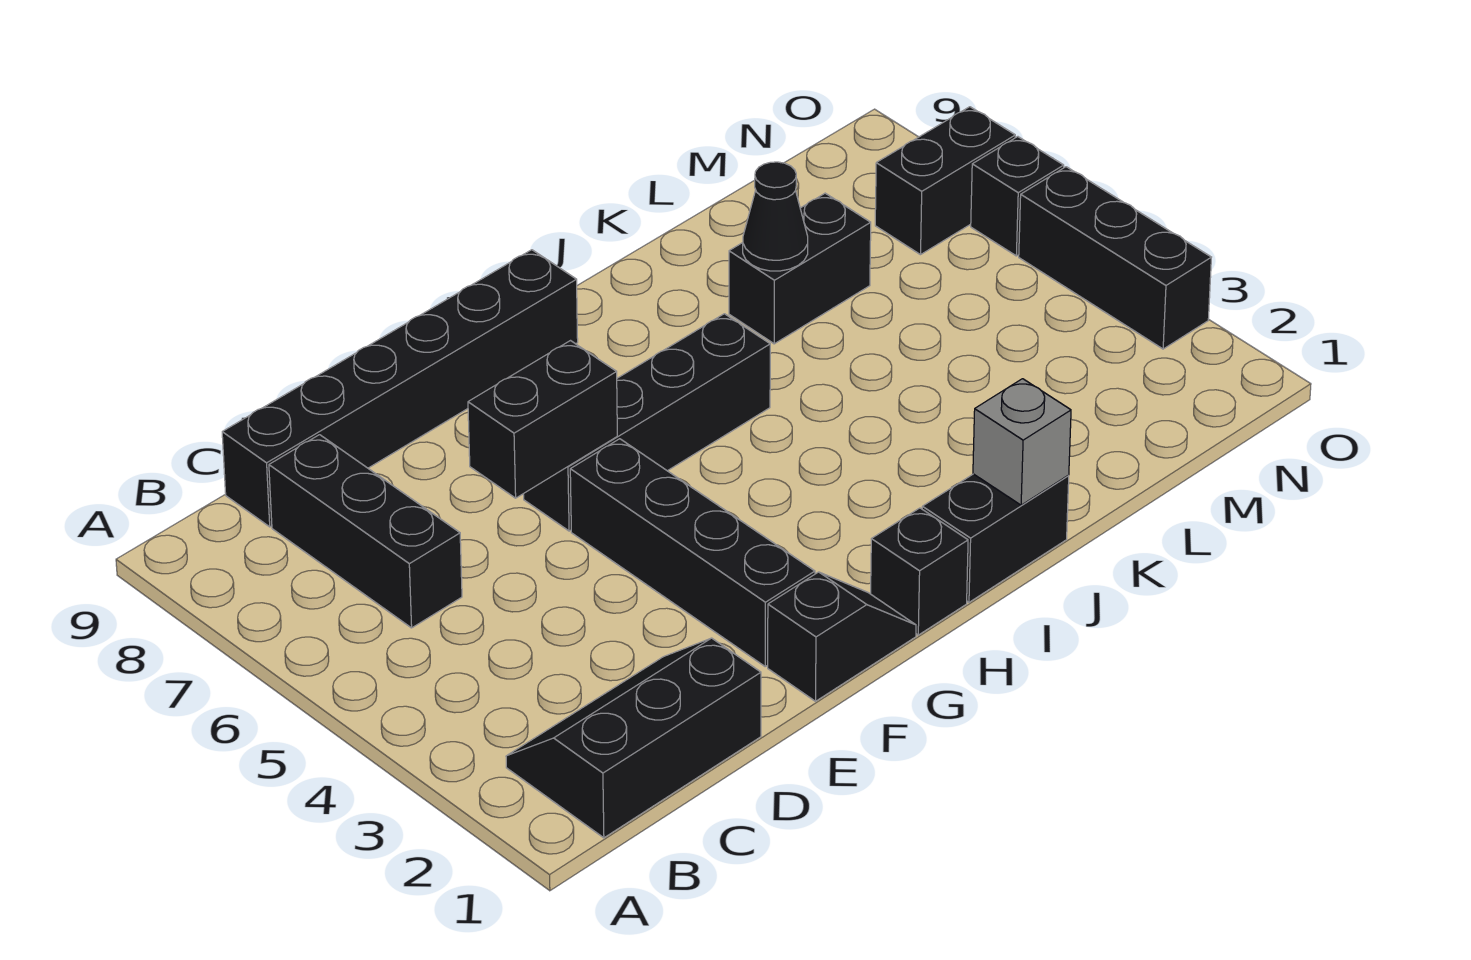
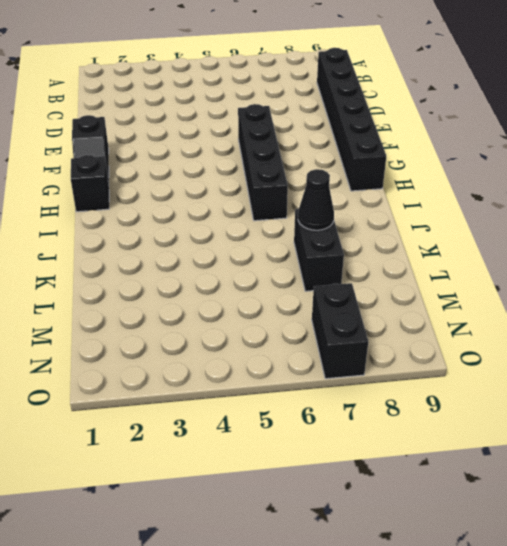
none -> black slope B1:D2 level 1 top 1
none -> black brick C6:C8 level 1
none -> black brick F2:F5 level 1

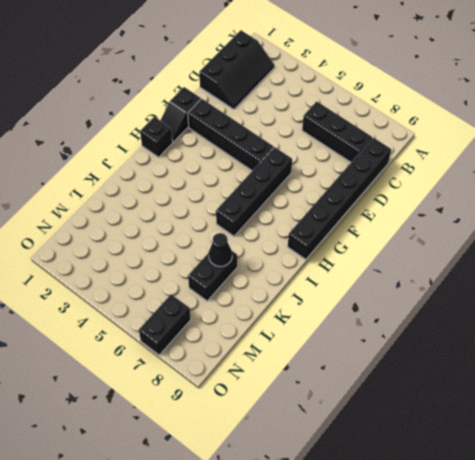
none -> black brick I1:J1 level 1
none -> black brick O3:O5 level 1
none -> black brick O6 level 1

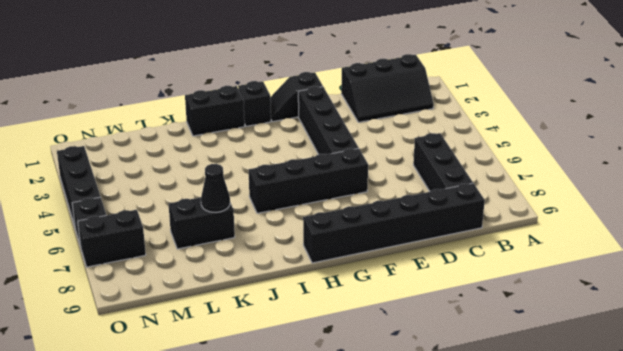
none -> black brick E6:F6 level 2
none -> grey brick J1 level 2

